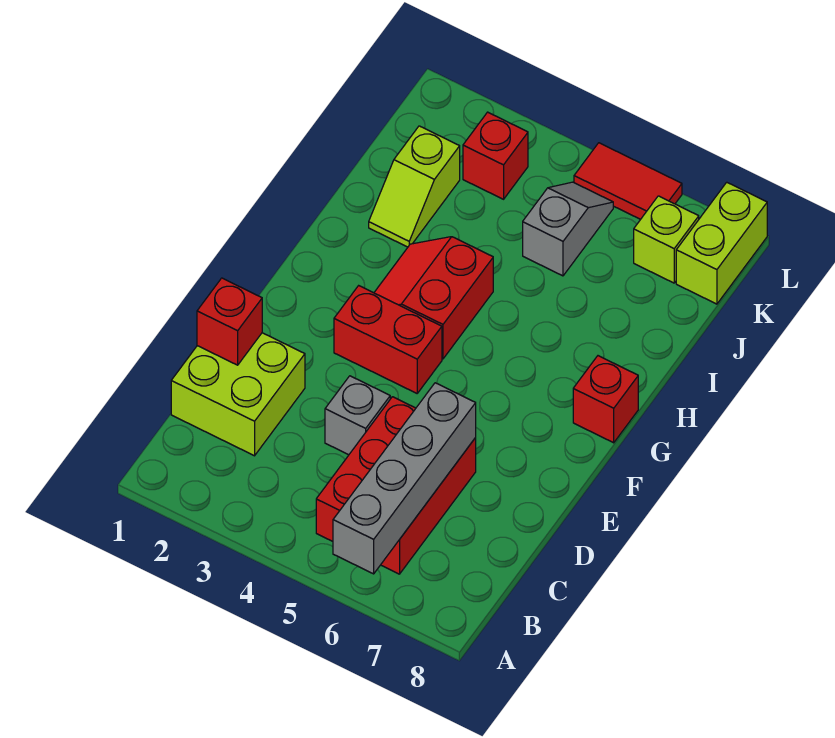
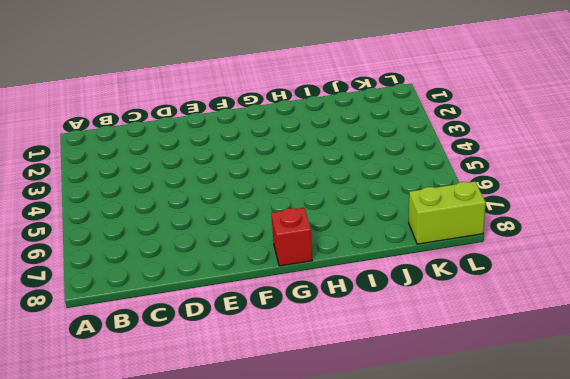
none -> red brick B5:D6 level 1
none -> lime brick C1:D2 level 1
none -> grey brick D4 level 1

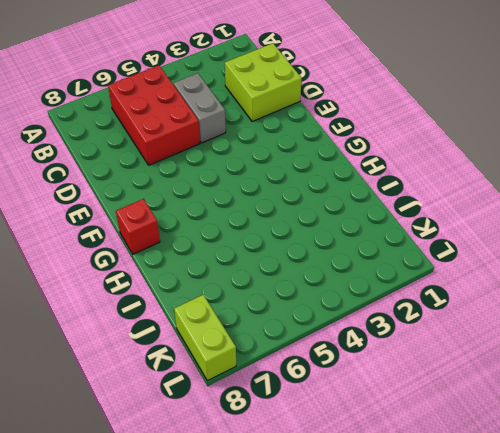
grey brick C4:D4 level 1 -> grey brick D4 level 1
none -> red brick F3:F4 level 1
none -> red slope G3:H4 level 1 top 4
none -> lime slope I2:J2 level 1 top J

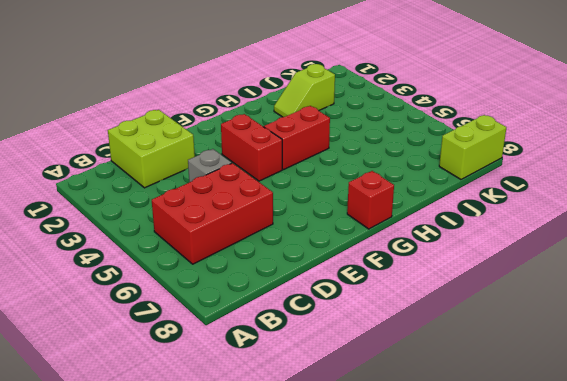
none -> grey slope J5:K5 level 1 top J
none -> red brick K3 level 1
none -> lime brick K7 level 1

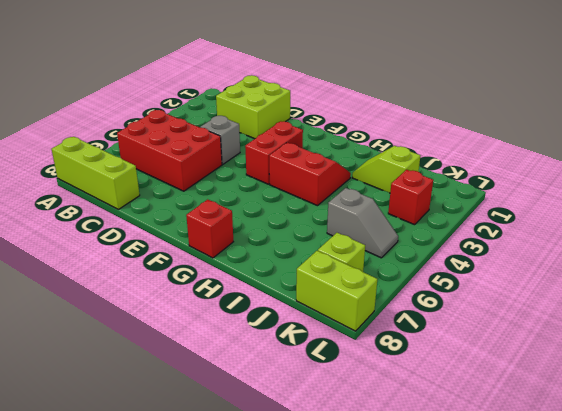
lime brick A8:C8 level 1 -> none
none -> red tile L5:L6 level 1
none -> grey brick A6:D6 level 2
none -> red brick D1 level 2

